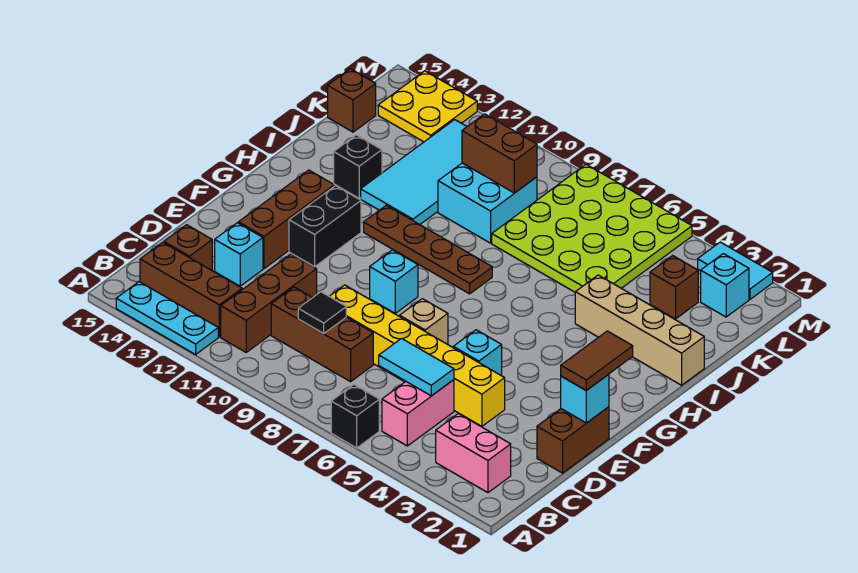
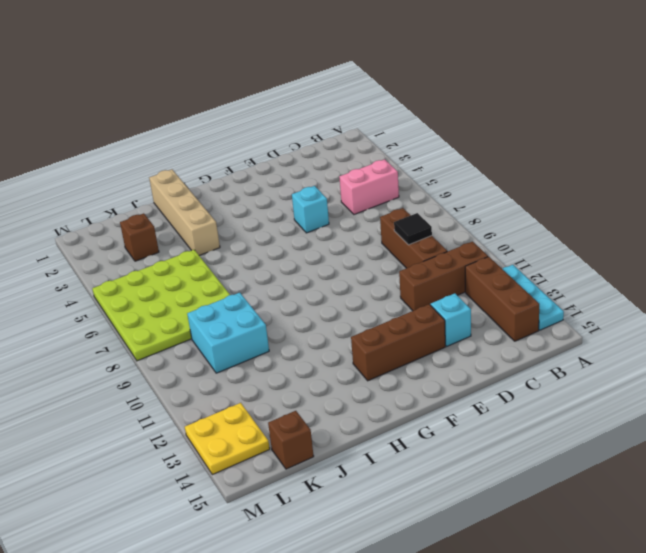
none -> black brick A6 level 1
none -> pink brick B2:B3 level 1
none -> brown brick C14 level 1
none -> brown brick D1:E1 level 1

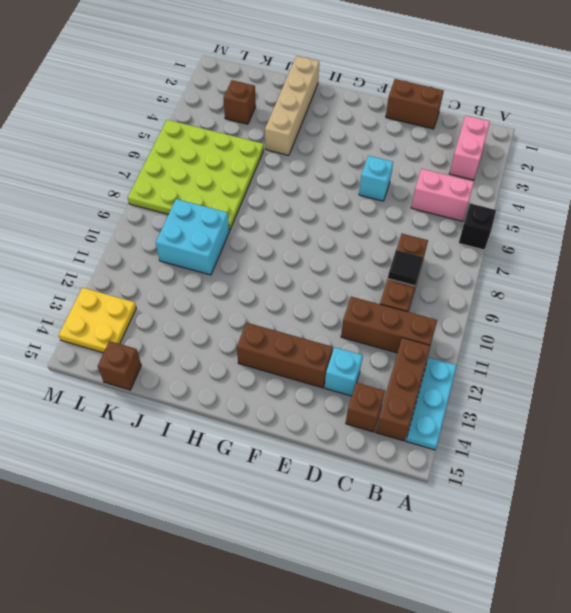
none -> yellow brick D4:D9 level 1
none -> tan brick E7 level 1
none -> cyan brick F9 level 1
none -> black brick F12:G12 level 1

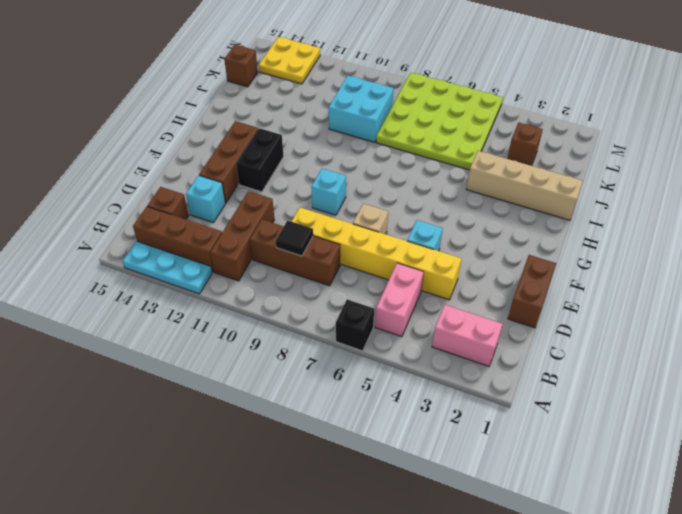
none -> brown plate H8:H11 level 1
none -> cyan tile I11:L12 level 1
none -> black brick I13 level 1
none -> cyan brick L2 level 1

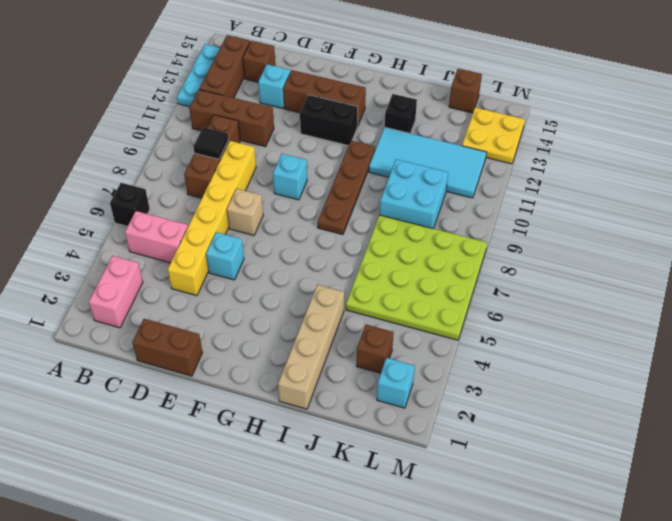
none -> cyan tile M2:M3 level 1
none -> cyan tile C5:C6 level 2
none -> cyan brick E1 level 2
none -> brown brick K9:K10 level 2

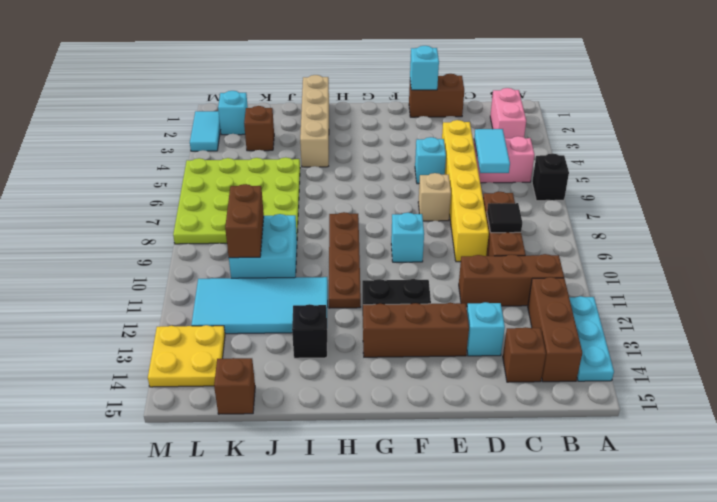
none -> brown tile E1:F1 level 3

